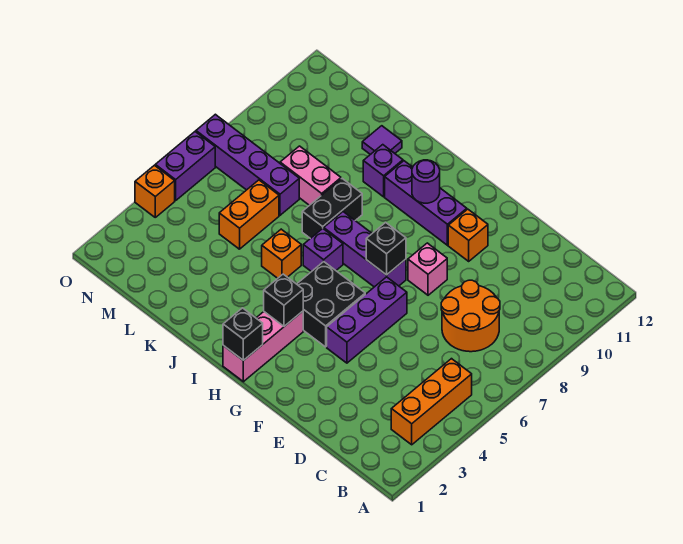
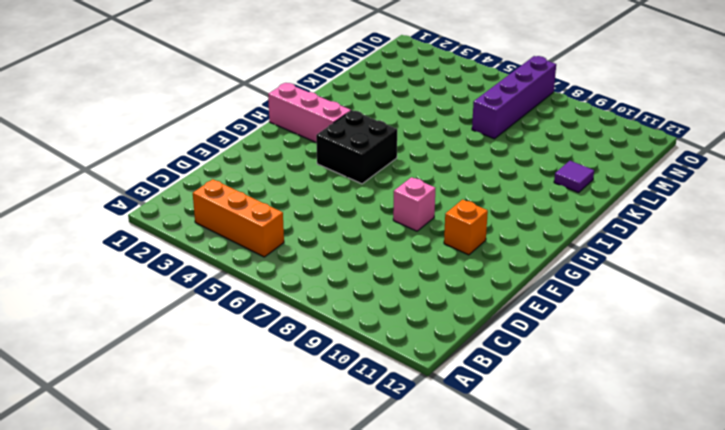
none -> orange round brick C7:D8 level 1
none -> purple brick F4:F6 level 1
none -> purple brick G7:I7 level 1

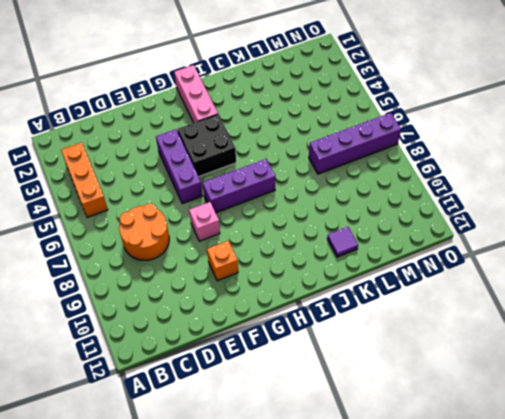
none -> purple brick G10:I10 level 1
none -> purple brick I6 level 1
none -> orange brick J5 level 1

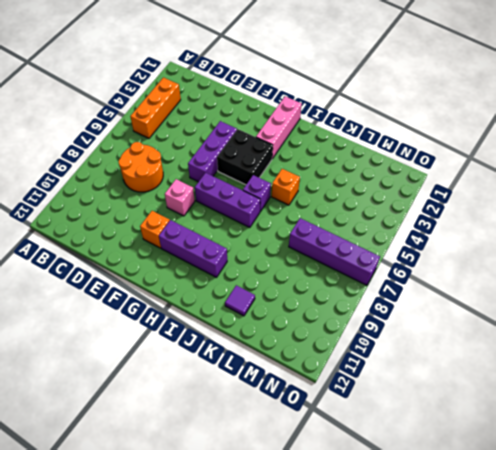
none -> black brick J7:J8 level 1
none -> purple brick J10 level 1
none -> pink brick K8:L8 level 1

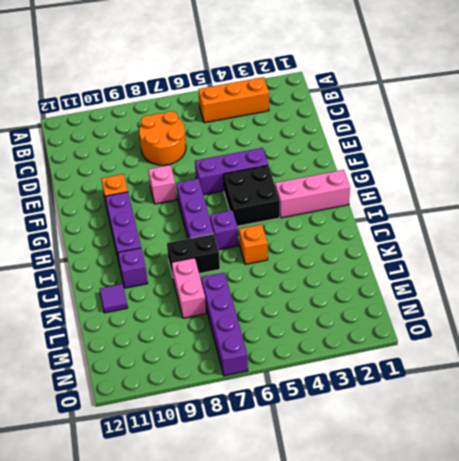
none -> orange brick L5:L6 level 1
none -> orange brick O4 level 1
none -> purple brick O5:O6 level 1

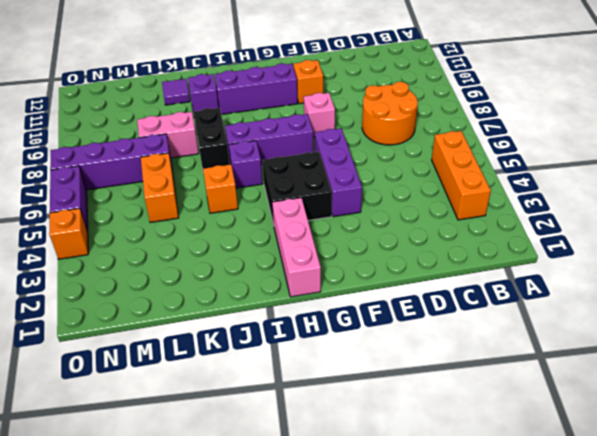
none -> black brick G7 level 2
none -> black brick H1 level 2
none -> black brick H3 level 2

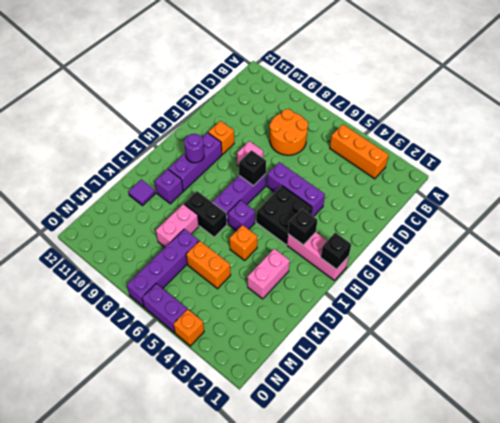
pink brick J3:K3 level 1 -> none

